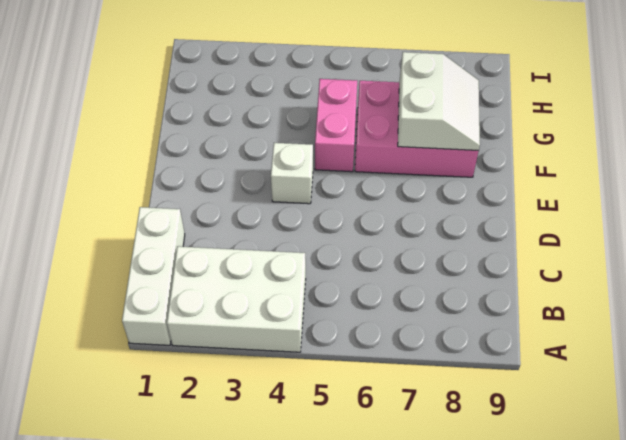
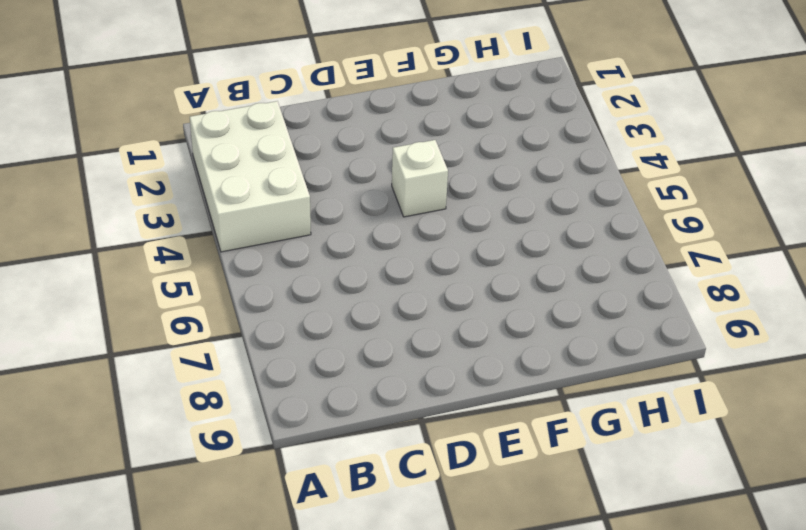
none -> white brick A1:C1 level 1
none -> pink brick F5:G5 level 1

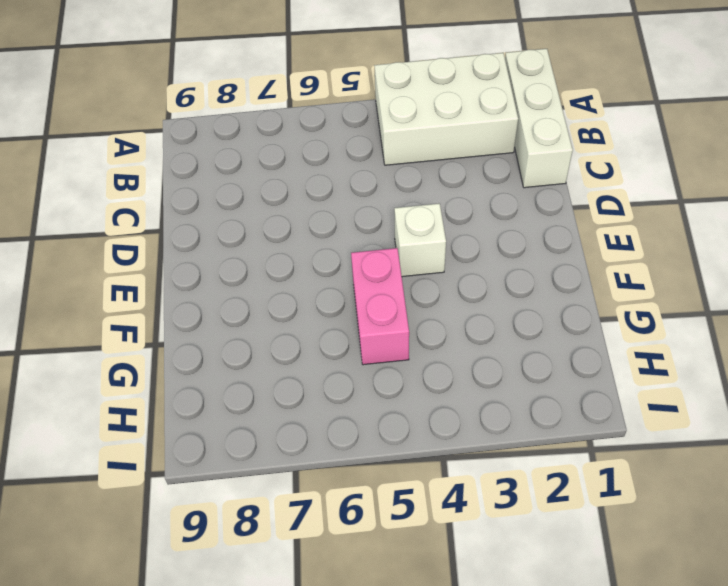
none -> pink brick F6:G8 level 1
none -> white slope F7:G8 level 2 top 7

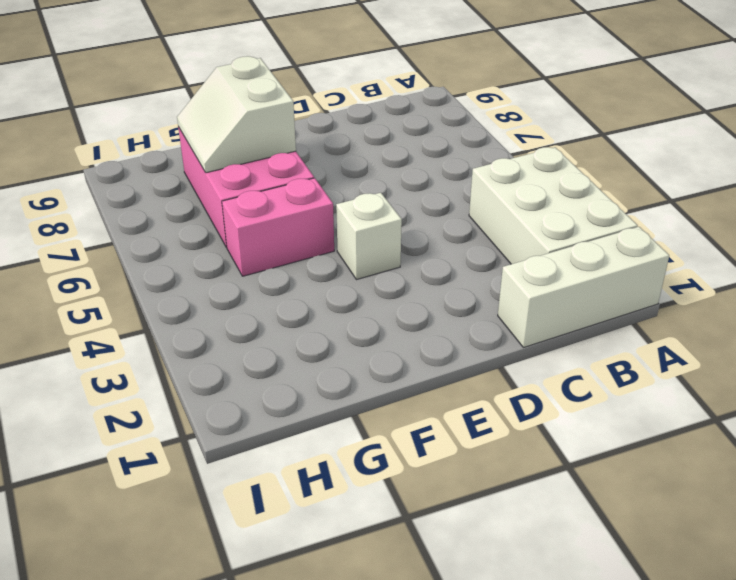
white slope F7:G8 level 2 top F -> white slope F7:G8 level 2 top 7

